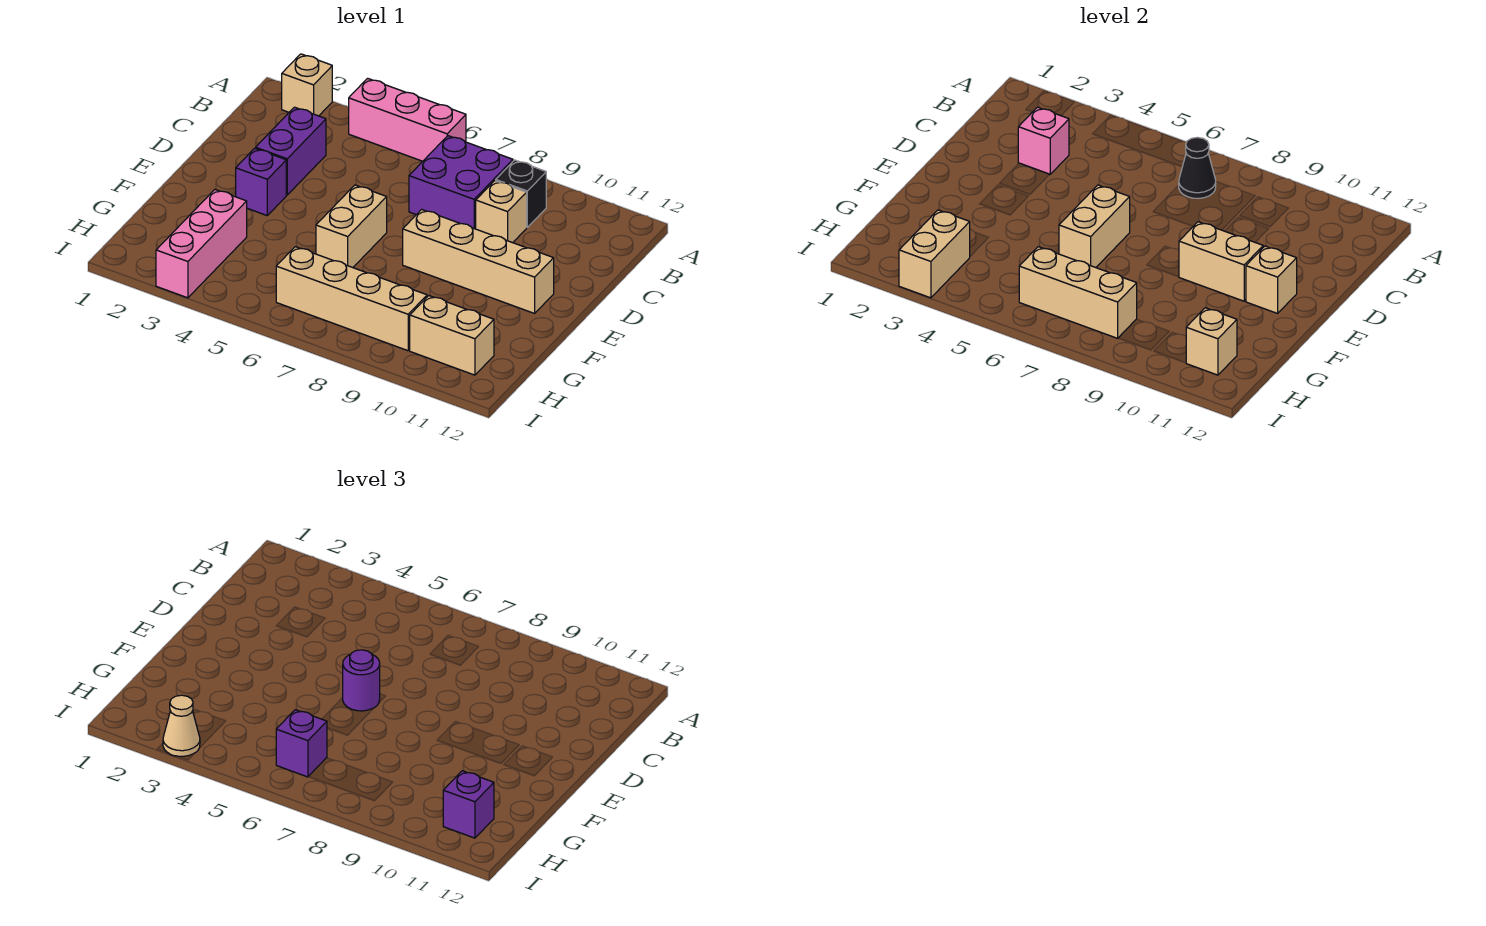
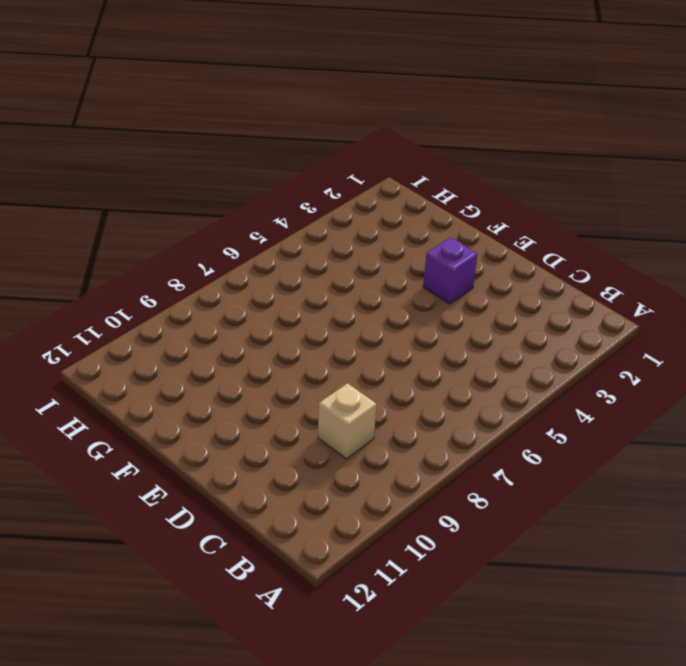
none -> tan brick A2 level 1
none -> pink brick A4:A6 level 1
none -> purple brick B7:C8 level 1

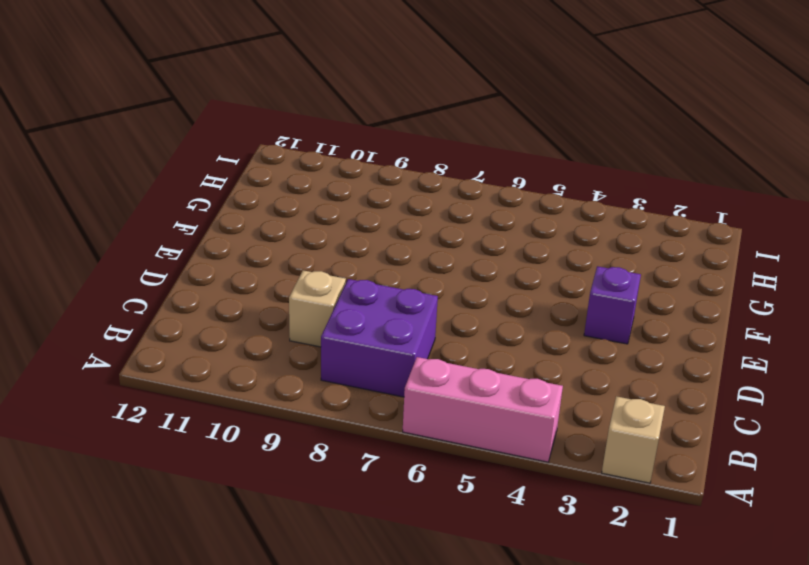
none -> black brick B9 level 1
none -> purple brick C3:D3 level 1
none -> tan brick E6:F6 level 1

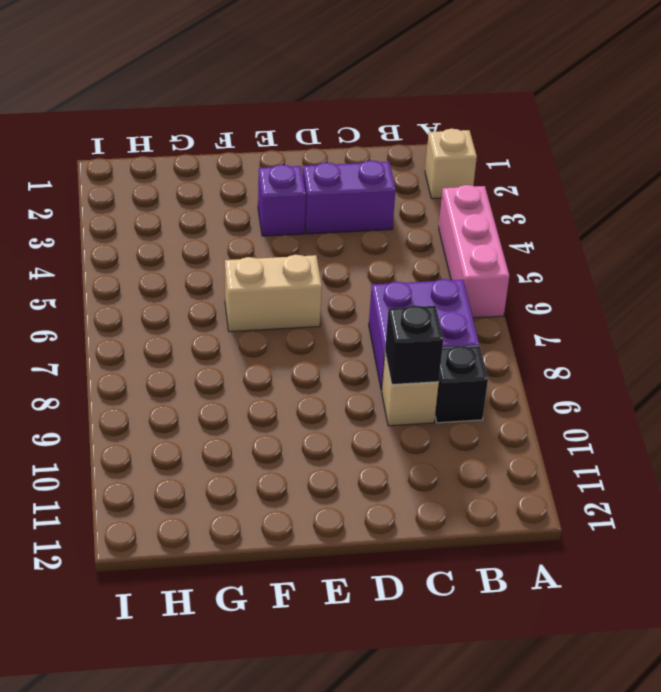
black brick C9 level 2 -> none
none -> tan brick E8:E11 level 1
none -> pink brick G3:I3 level 1
none -> tan brick H6:H9 level 1

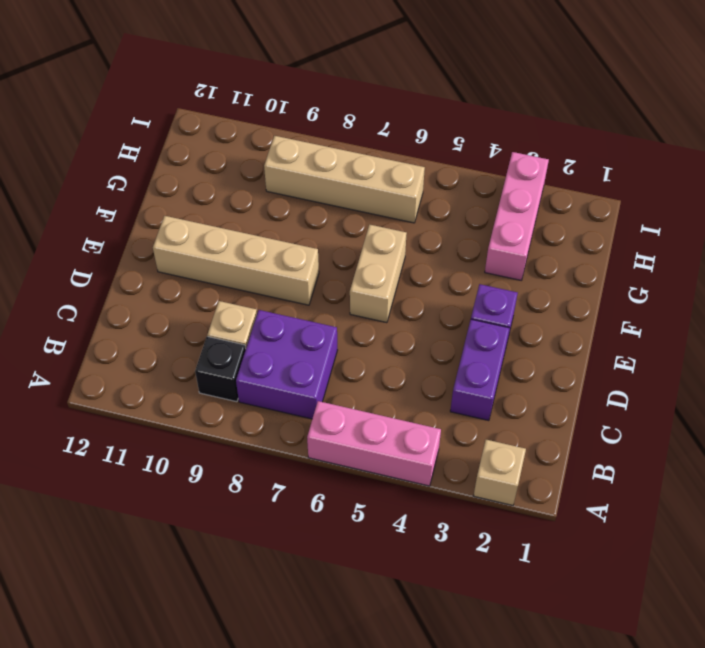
none -> tan brick H10:H11 level 1
none -> black cone B7 level 2
none -> pink brick C3 level 2

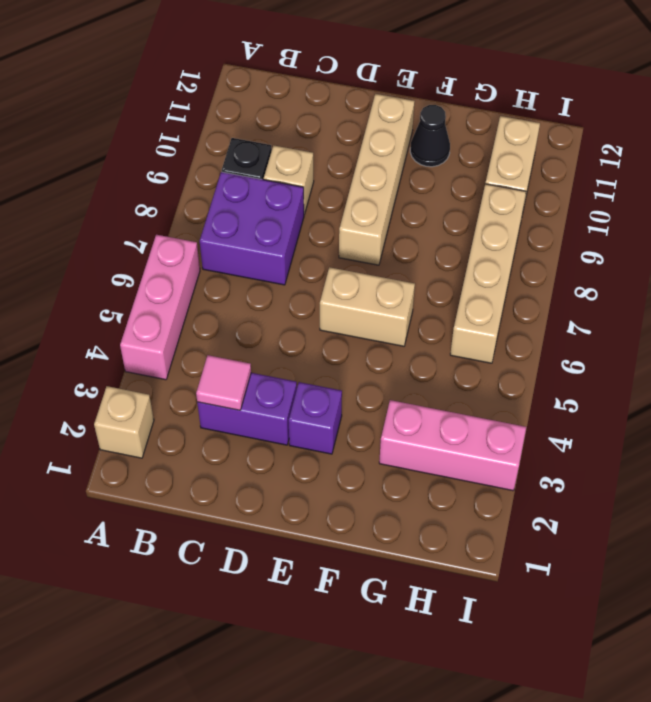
pink tile C3 level 2 -> pink brick C3 level 2
black cone F11 level 1 -> black cone B7 level 2
none -> tan brick E6:F6 level 2
none -> tan brick E9:E10 level 2
none -> tan brick E11 level 2

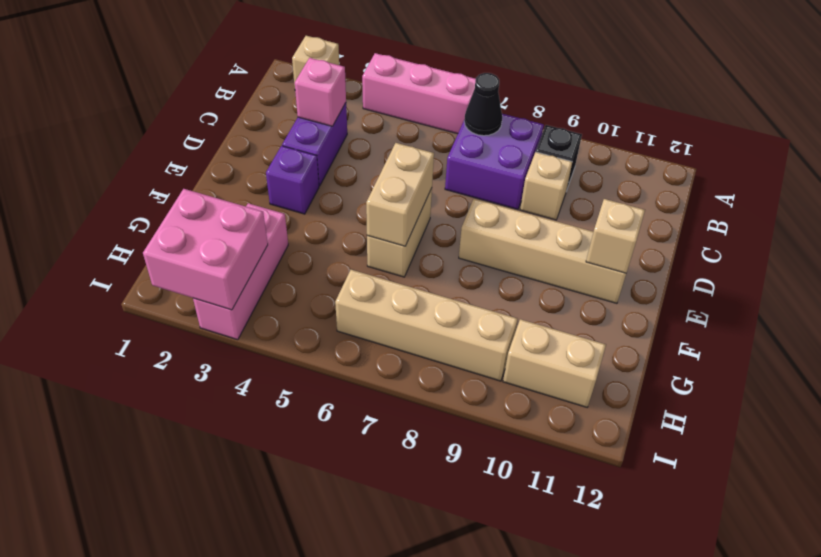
pink brick H2:I3 level 2 -> tan brick H3:I3 level 2
none -> tan brick E9:E10 level 2
none -> tan brick H6:H8 level 2
none -> tan brick H11 level 2

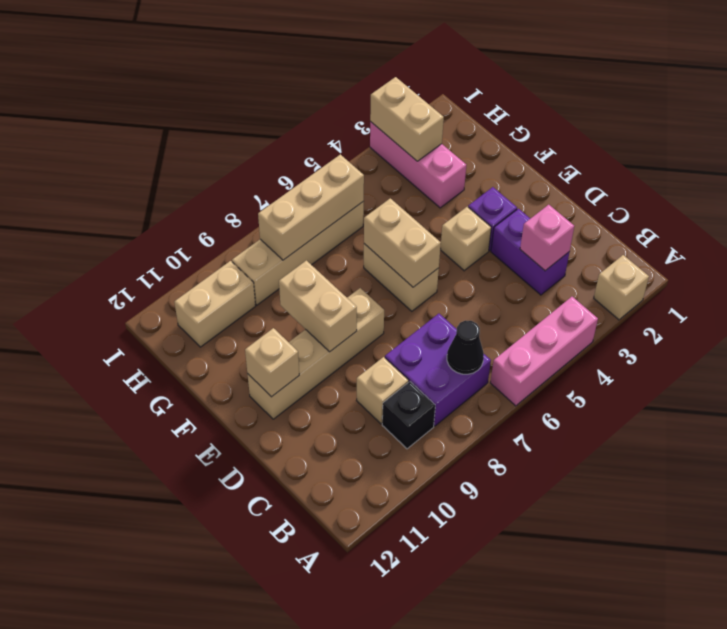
tan brick E4 level 1 -> tan brick H11 level 2
tan brick E9:F9 level 2 -> tan brick E9:E10 level 2
none -> purple round brick E6 level 3
none -> purple brick H6 level 3
none -> purple brick H11 level 3

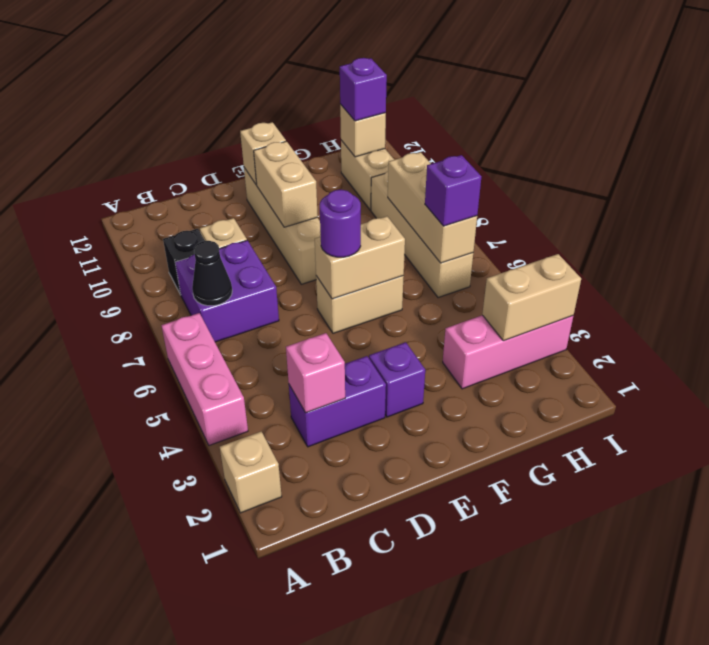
none -> tan cone I3 level 3

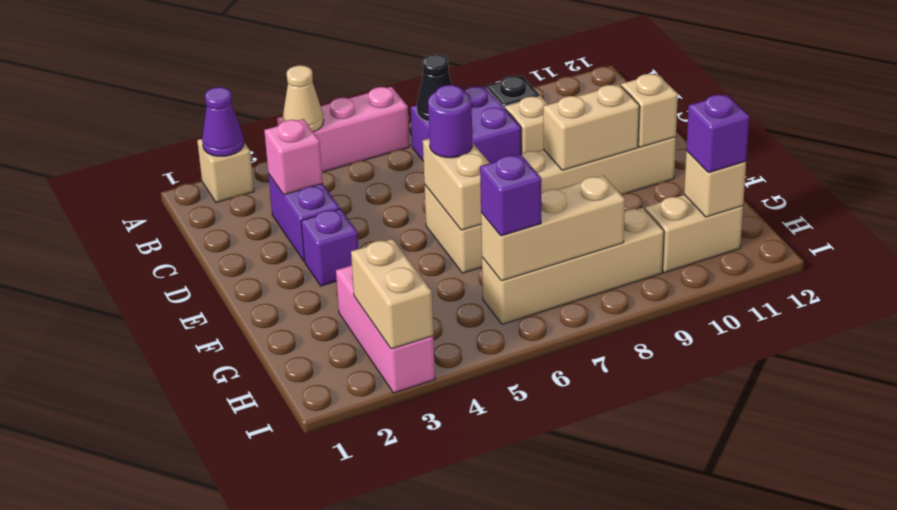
purple cone A2 level 2 -> none
tan cone A4 level 2 -> tan cone I3 level 3

